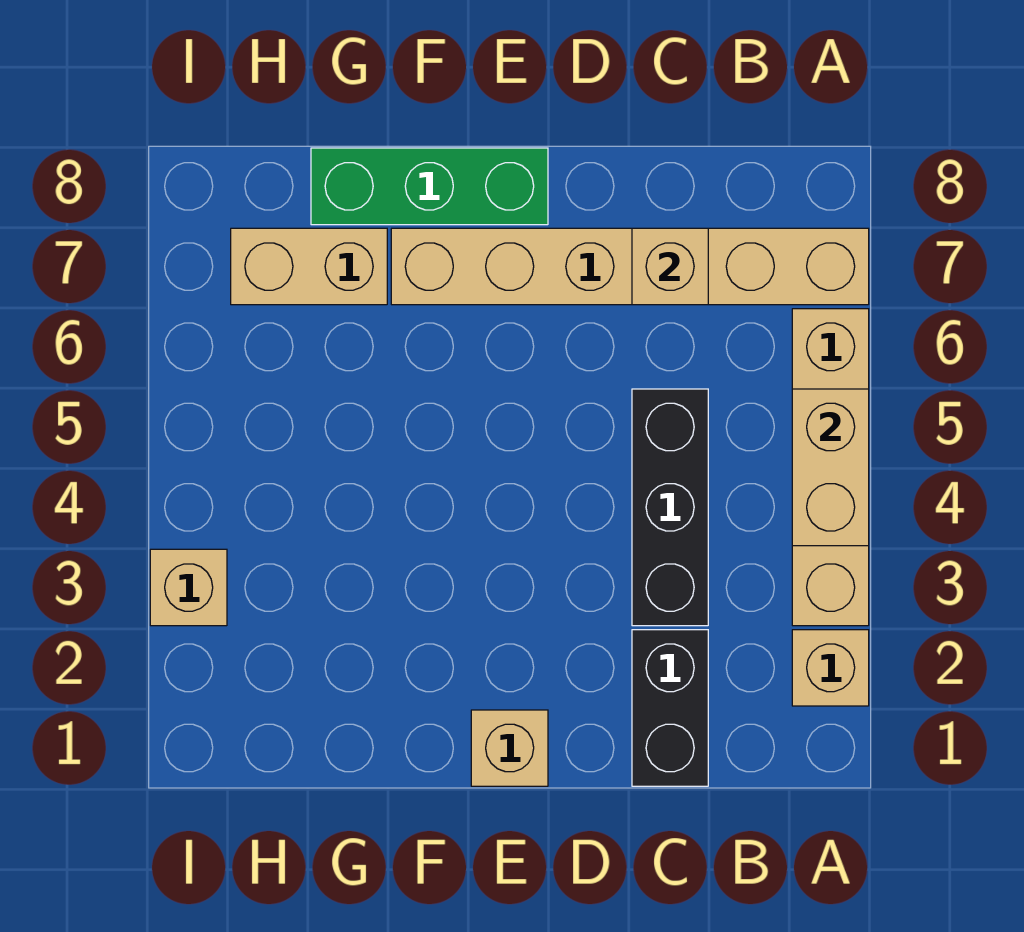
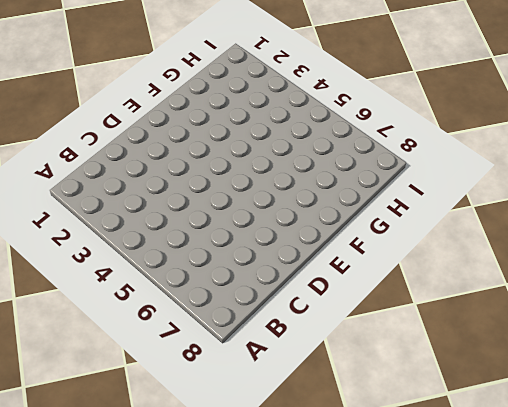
none -> tan brick A2 level 1
none -> tan brick A3:A6 level 1

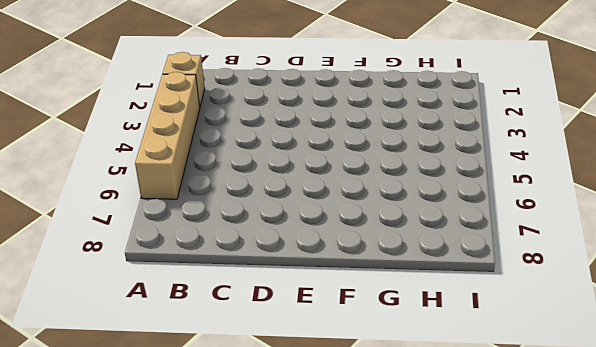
none -> tan brick A7:F7 level 1
none -> black brick C1:C2 level 1

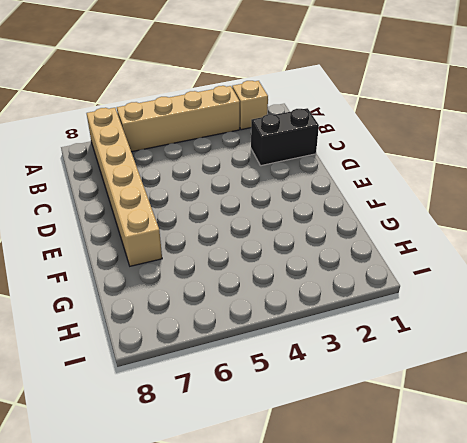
none -> black brick C3:C5 level 1
none -> tan brick E1 level 1

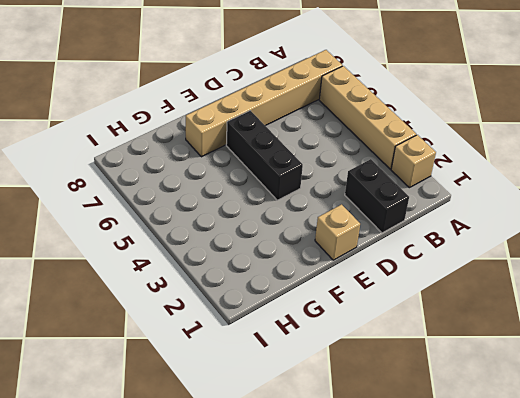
black brick E4:E6 level 1 -> black brick C3:C5 level 1
none -> green brick E8:G8 level 1
none -> tan brick G7:H7 level 1

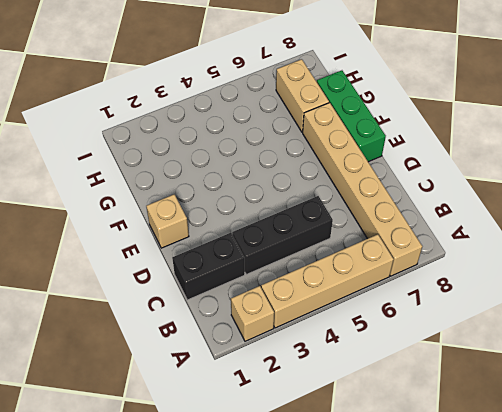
none -> tan brick I3 level 1
none -> tan brick A4:A5 level 2

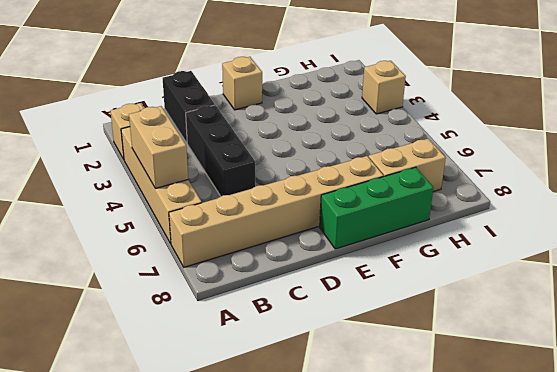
none -> tan brick C7 level 2

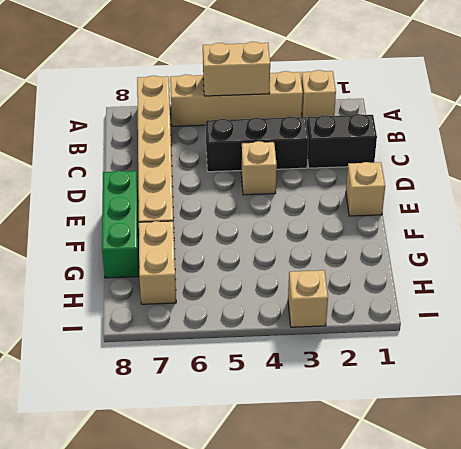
tan brick D4 level 1 -> tan brick C7 level 2

